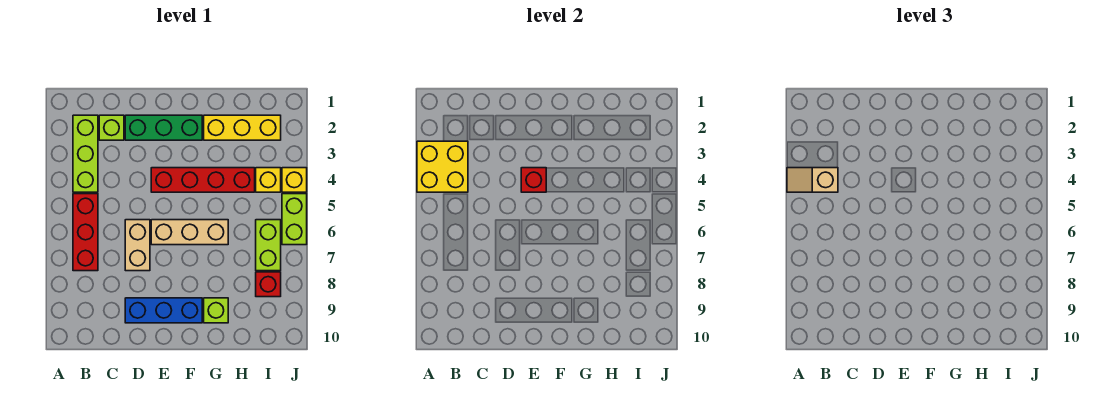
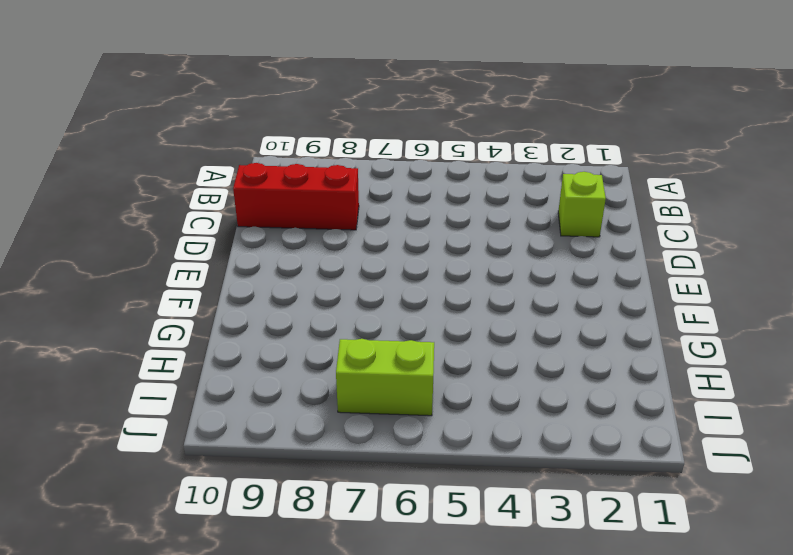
red brick C8:C10 level 1 -> red brick B5:B7 level 1
none -> lime brick B2:B4 level 1
none -> green brick D2:F2 level 1
none -> tan brick D6:D7 level 1

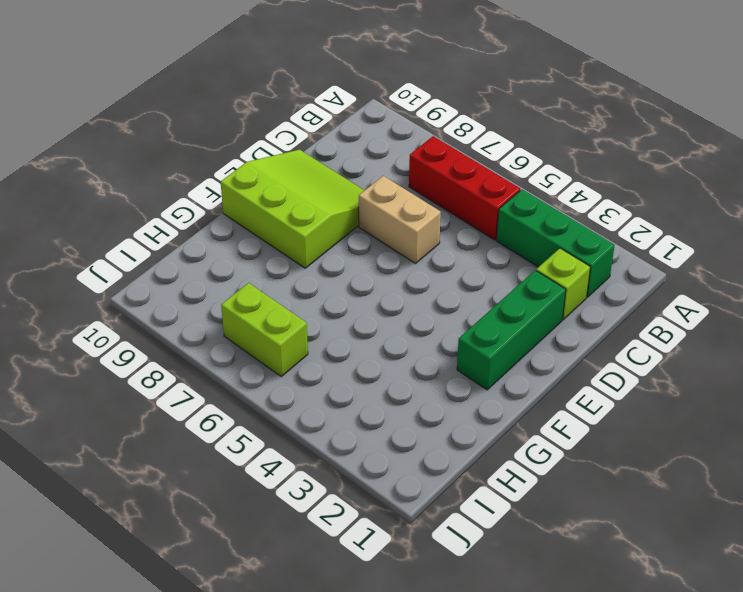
green brick B2:B4 level 1 -> lime brick B2:B4 level 1
lime slope D8:F10 level 1 top F -> blue brick D9:F9 level 1
none -> red brick E4:H4 level 1
none -> tan brick E6:G6 level 1
none -> yellow brick G2:I2 level 1

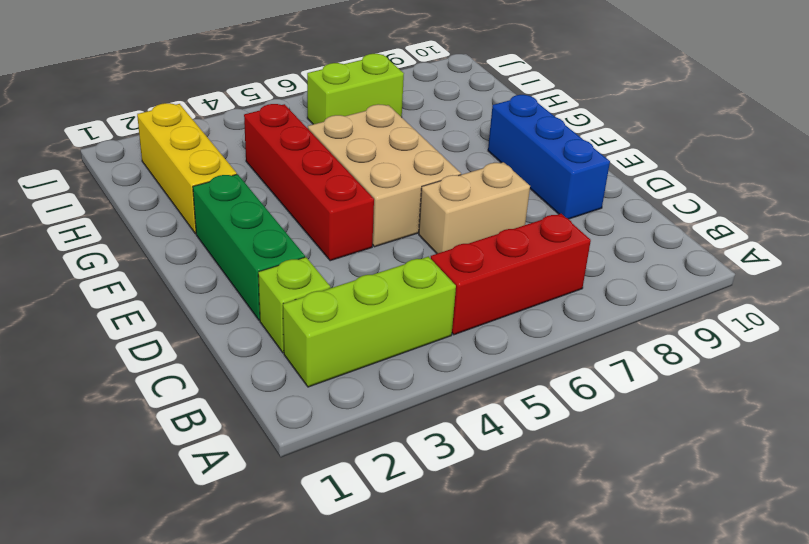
tan brick E5:G6 level 1 -> tan brick E6:G6 level 1
none -> lime brick G9 level 1
none -> yellow brick I4 level 1
none -> red brick I8 level 1

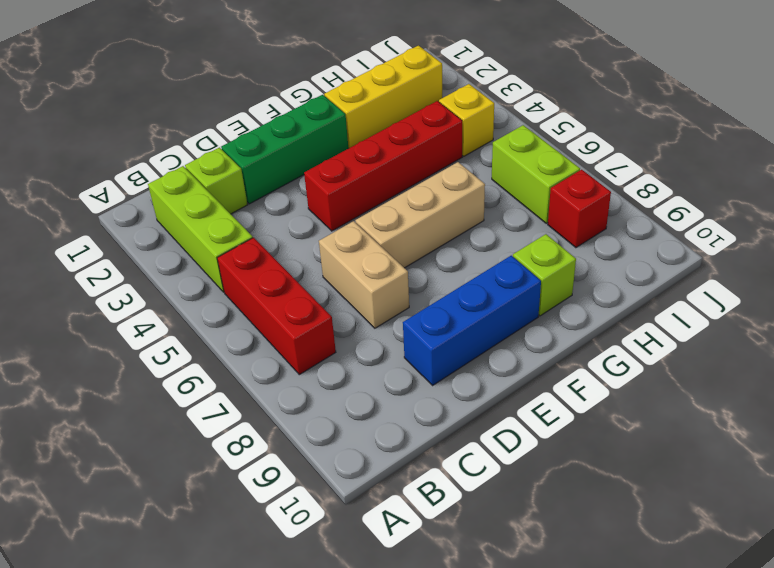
none -> yellow brick J4 level 1
none -> lime brick J5:J6 level 1
none -> yellow brick A3:B4 level 2

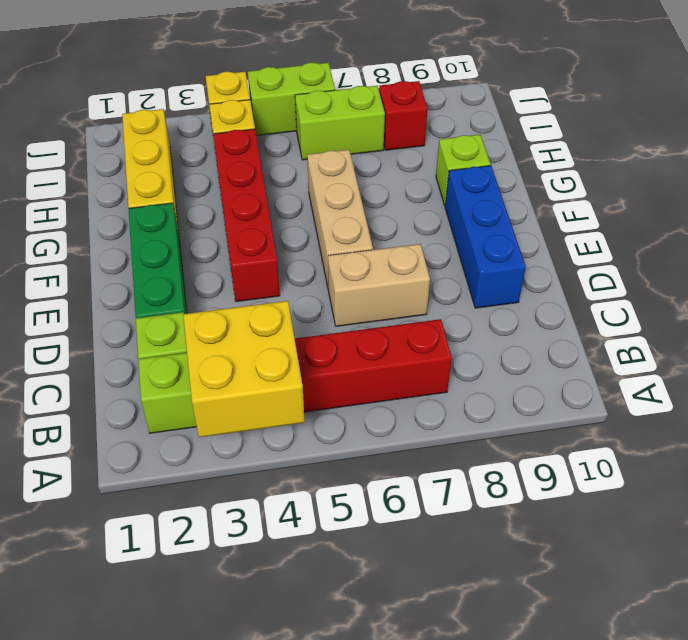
none -> red brick E4 level 2
none -> tan slope A4:B4 level 3 top B

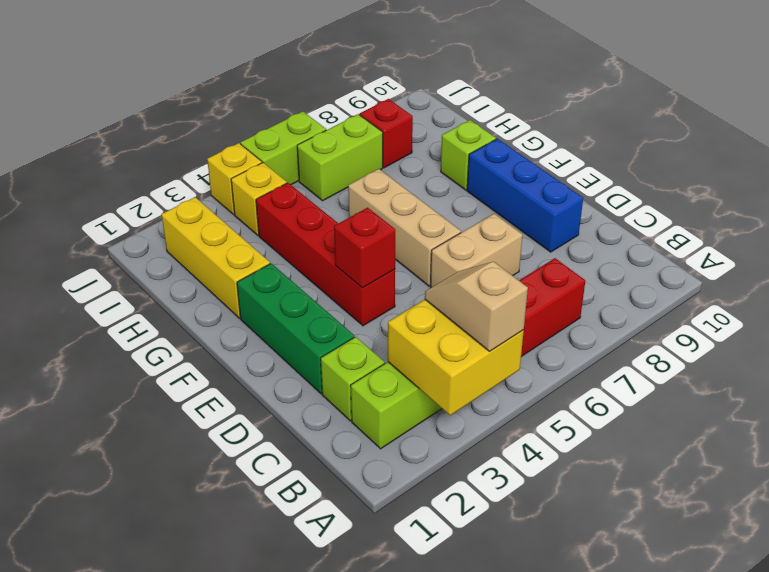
tan slope A4:B4 level 3 top A -> tan slope A4:B4 level 3 top B

